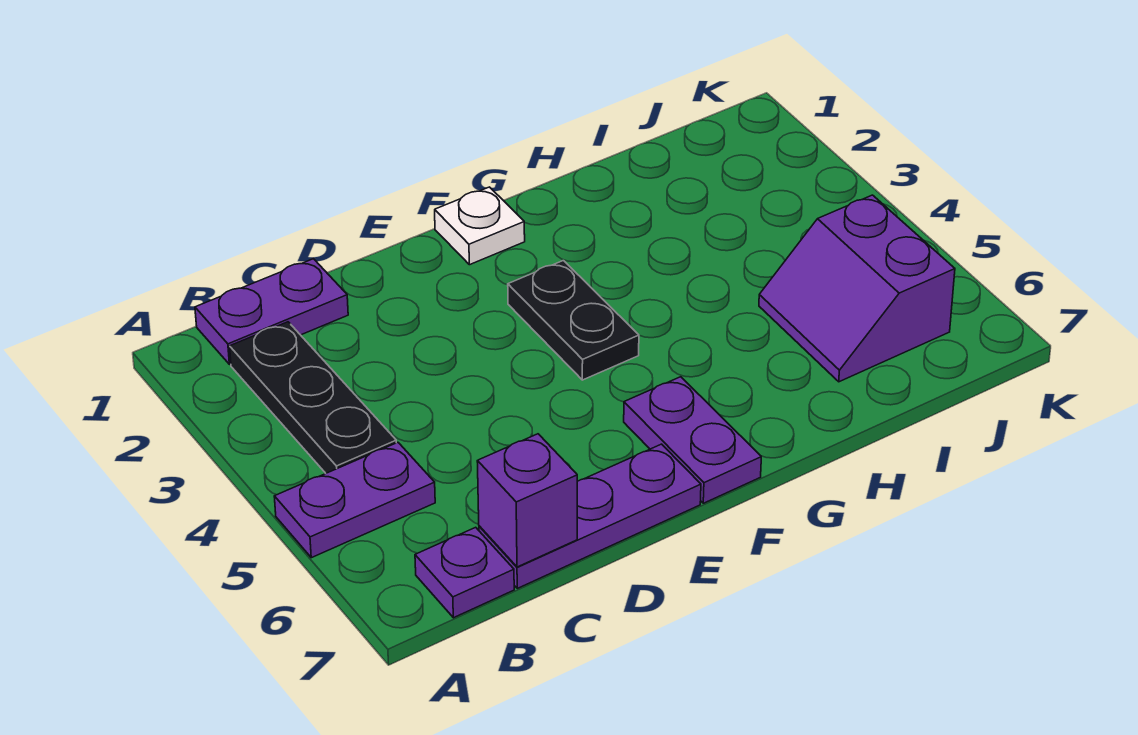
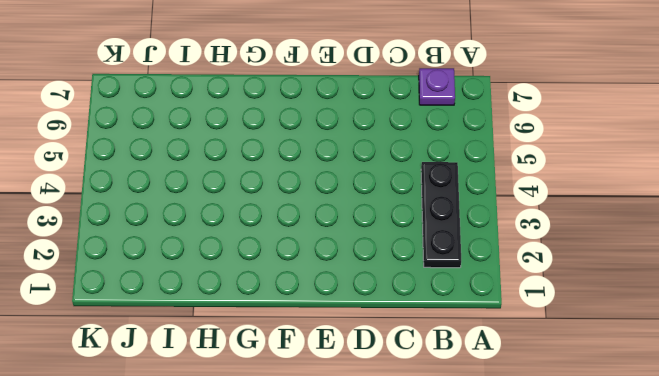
none -> purple plate A5:B5 level 1
none -> purple plate B1:C1 level 1

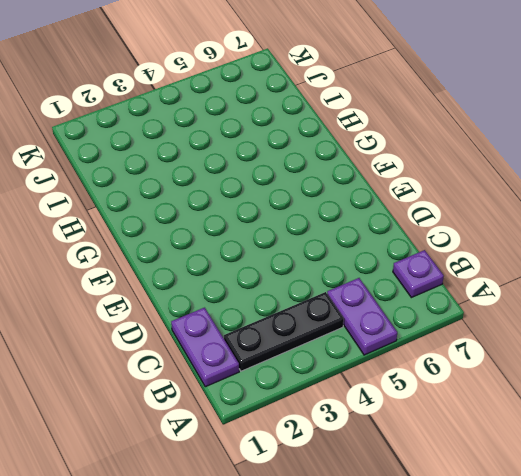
none -> purple plate C7:E7 level 1
none -> white plate F1 level 1

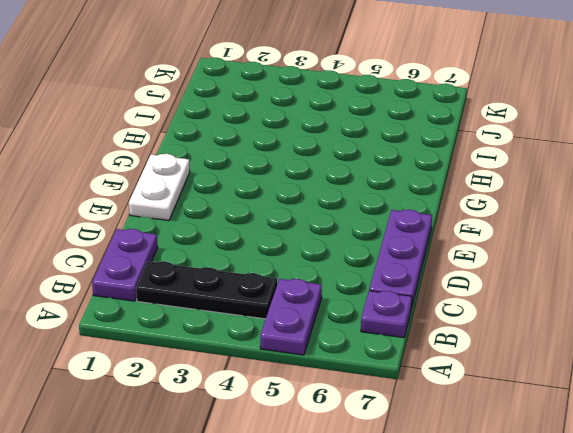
white plate E1:F1 level 1 -> white plate F1 level 1
none -> black plate F3:F4 level 1
none -> purple plate F6:F7 level 1

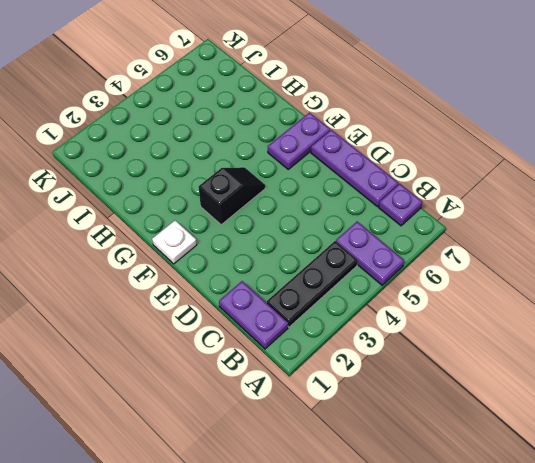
black slope F3:F4 level 1 top 3 -> black plate F3:F4 level 1
none -> purple slope I5:J6 level 1 top J
none -> purple brick C7 level 2

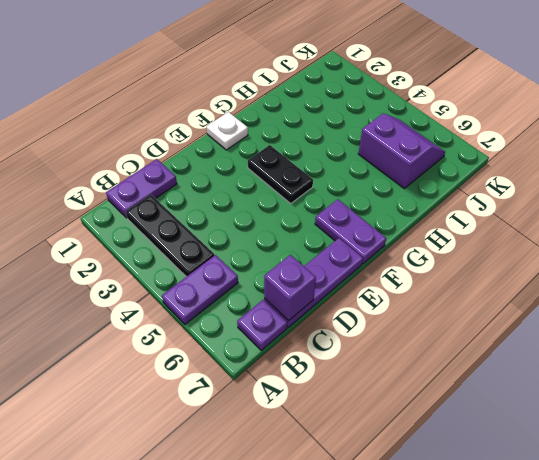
purple slope I5:J6 level 1 top I -> purple slope I5:J6 level 1 top J

